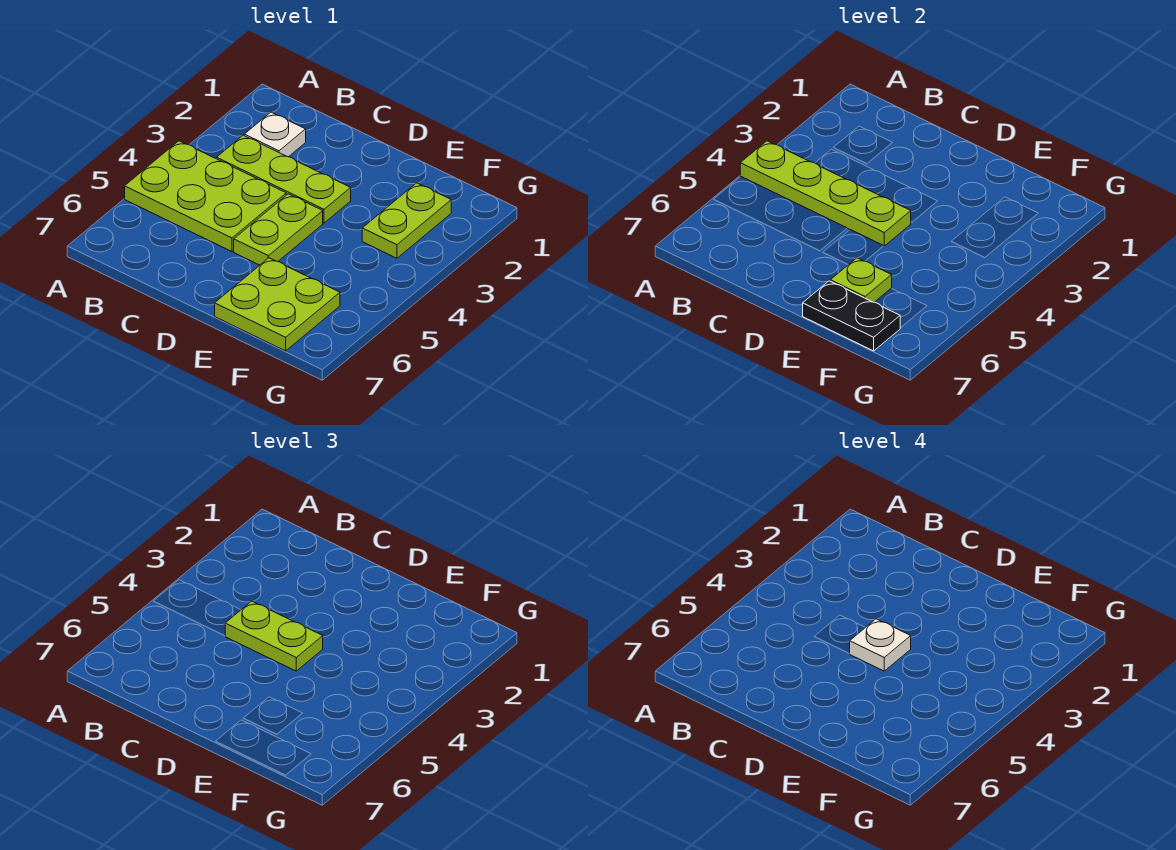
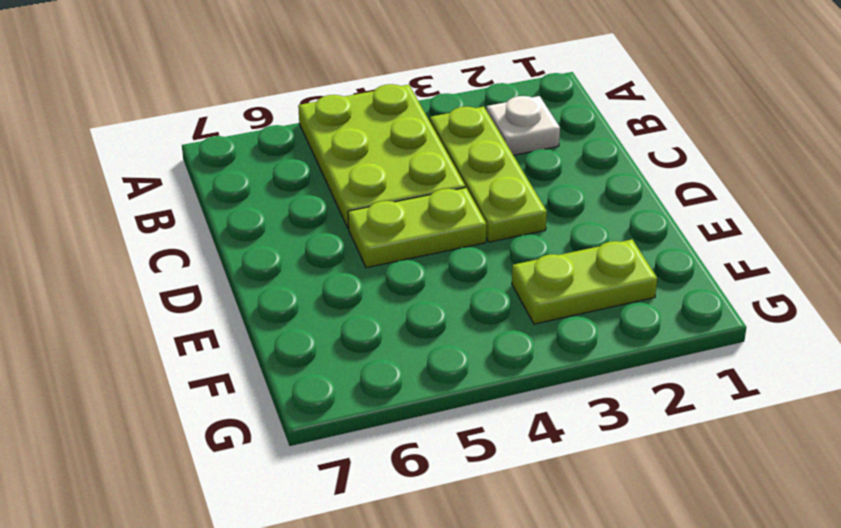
none -> lime plate E6:F7 level 1
none -> lime plate A4:D4 level 2

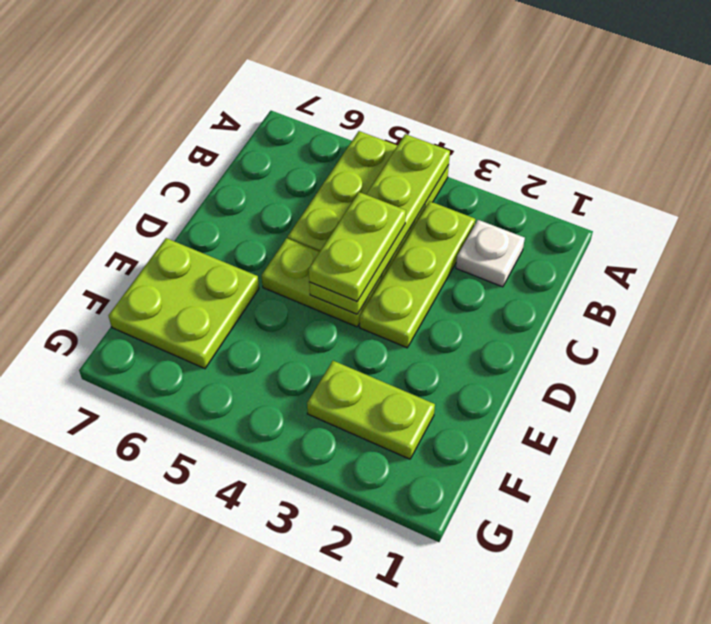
none -> lime plate E6 level 2
none -> black plate E7:F7 level 2

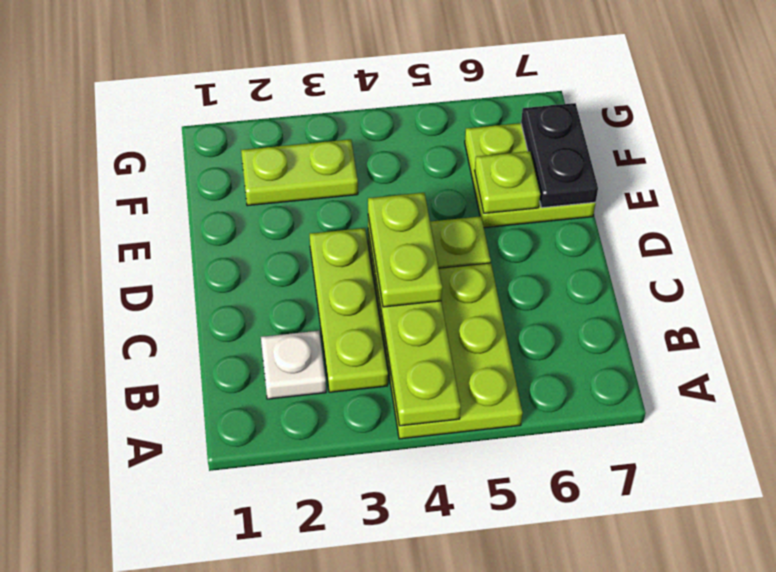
none -> white plate D4 level 4

